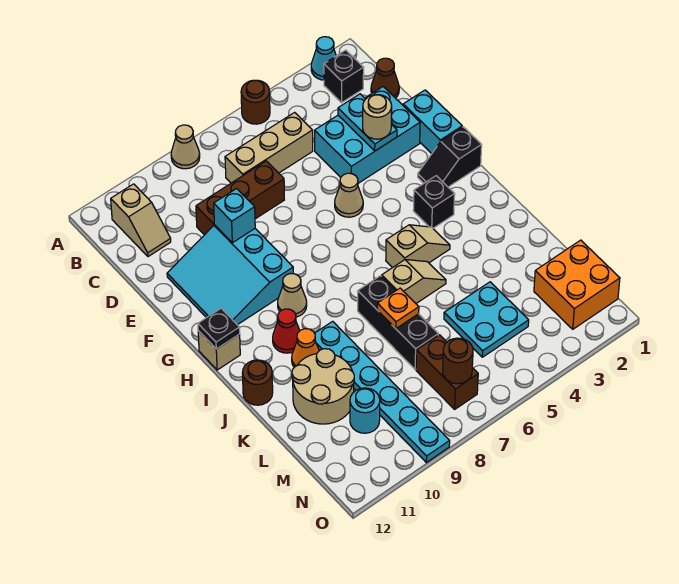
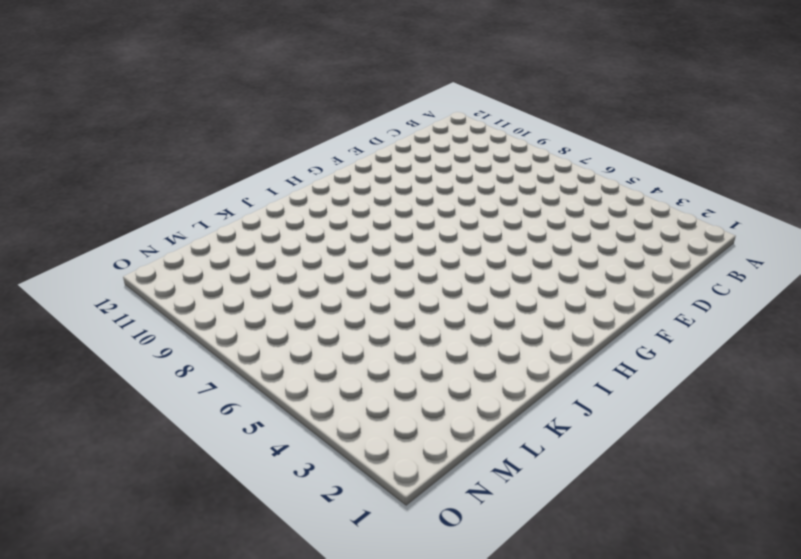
none -> cyan cone A2 level 1
none -> brown round brick A5 level 1
none -> tan cone A8 level 1
none -> black brick B2 level 1

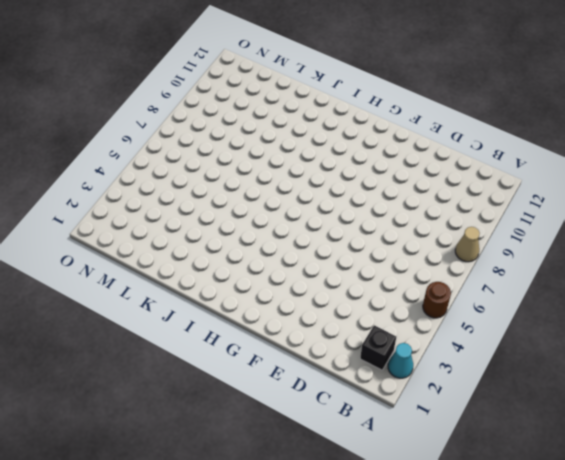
none -> tan slope B11:C11 level 1 top B
none -> brown cone C1 level 1
none -> tan brick C5:C7 level 1
none -> cyan brick D2:E4 level 1

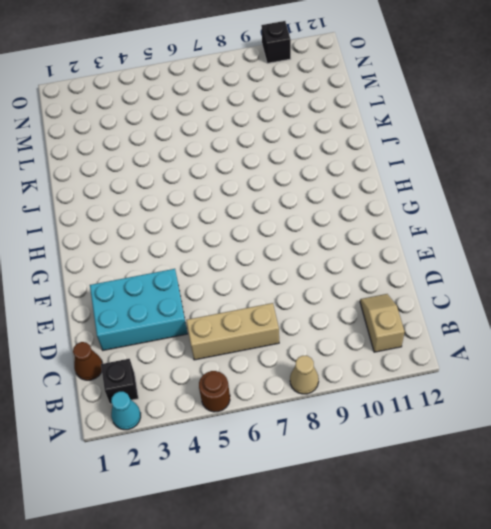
black brick O10 level 1 -> black brick H3 level 1
none -> brown brick D7:D9 level 1
none -> cyan brick E1:F1 level 1
none -> cyan slope E9:G11 level 1 top 9
none -> tan cone F5 level 1

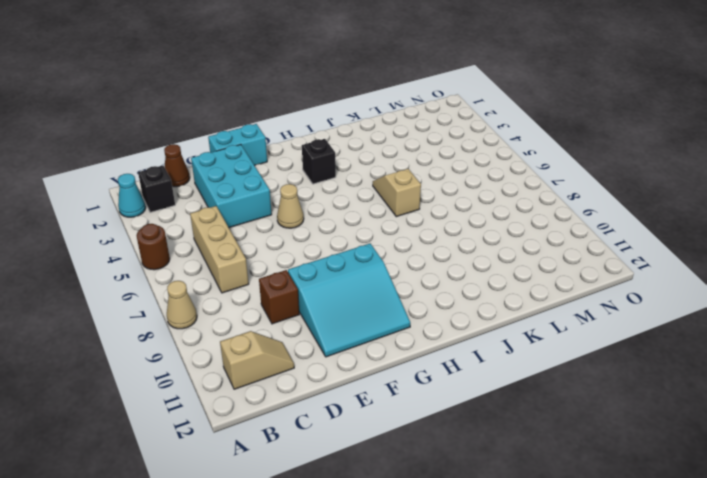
brown brick D9 level 1 -> brown brick D7:D9 level 1
none -> black slope G1:G2 level 1 top 1
none -> tan cone H9 level 1
none -> tan brick H12 level 1
none -> tan slope I4:I5 level 1 top 5

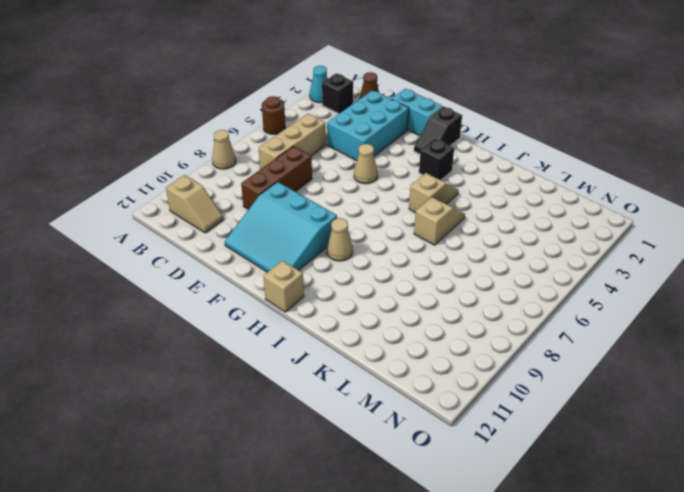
none -> red cone I10 level 1
none -> black brick J7:L7 level 1
none -> cyan plate J9:O9 level 1
none -> orange cone J10 level 1

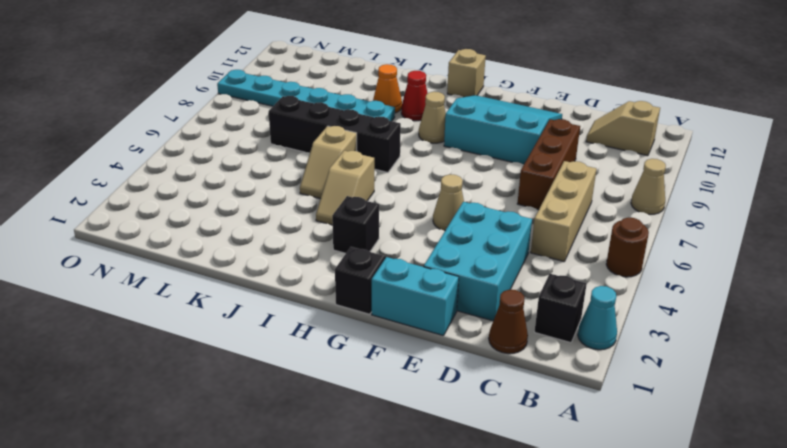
black brick I7:L7 level 1 -> black brick J7:L7 level 1
none -> brown round brick J12 level 1
none -> tan round brick K10:L11 level 1
none -> cyan plate L4:M5 level 1
none -> orange brick M1:N2 level 1

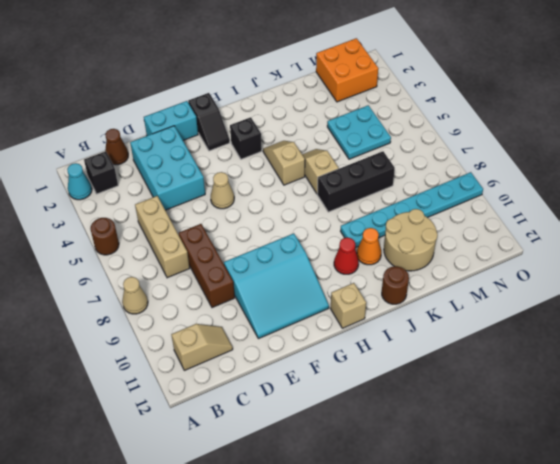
none -> tan cone H9 level 1
none -> brown brick M7:N7 level 1
none -> cyan round brick M10 level 1
none -> cyan plate D3:E3 level 2

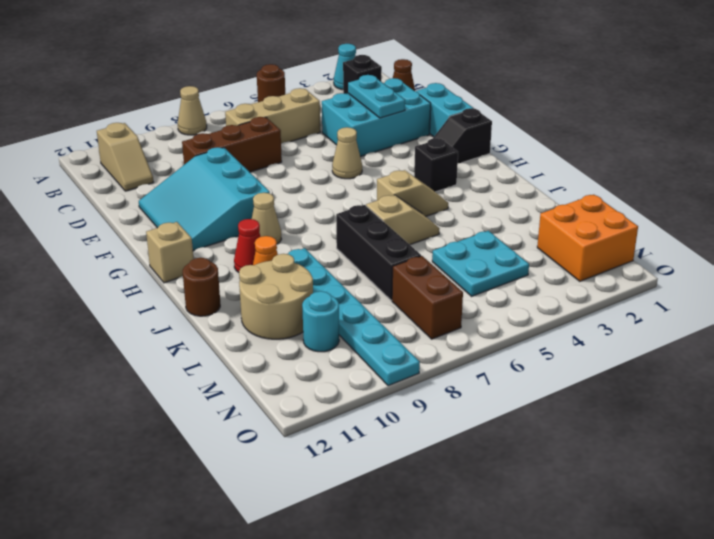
none -> cyan brick E9 level 2
none -> black plate H12 level 2
none -> orange plate K7 level 2
none -> brown round brick N7 level 2

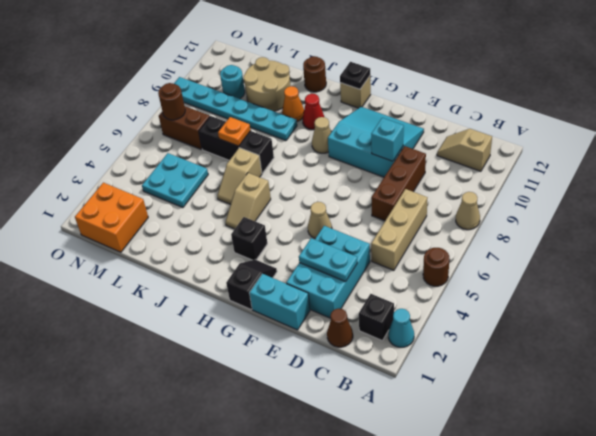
none -> tan round brick E3 level 3

